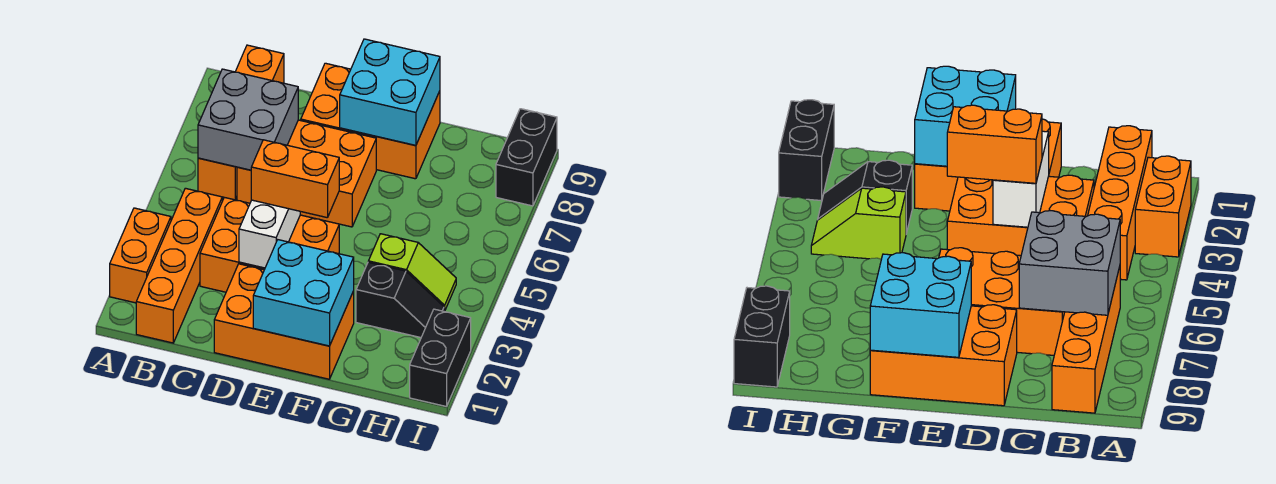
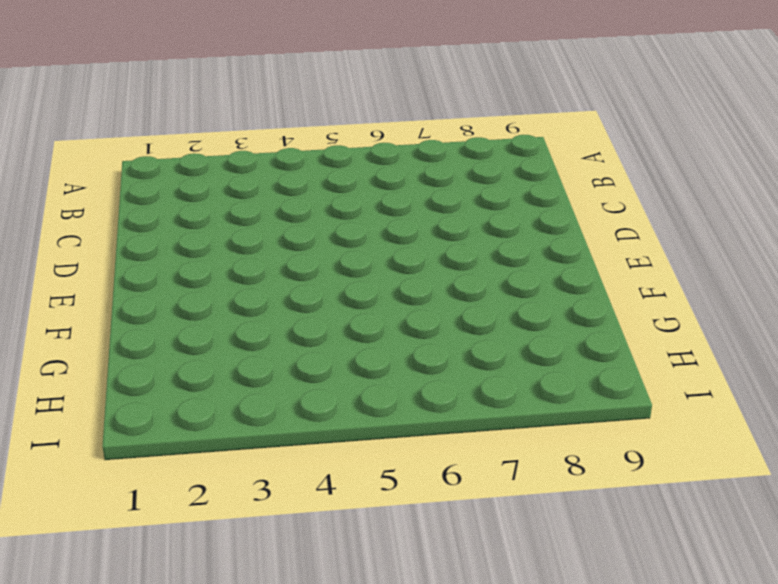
none -> orange brick A2:A3 level 1
none -> orange brick B1:B4 level 1
none -> orange brick B6:B9 level 1

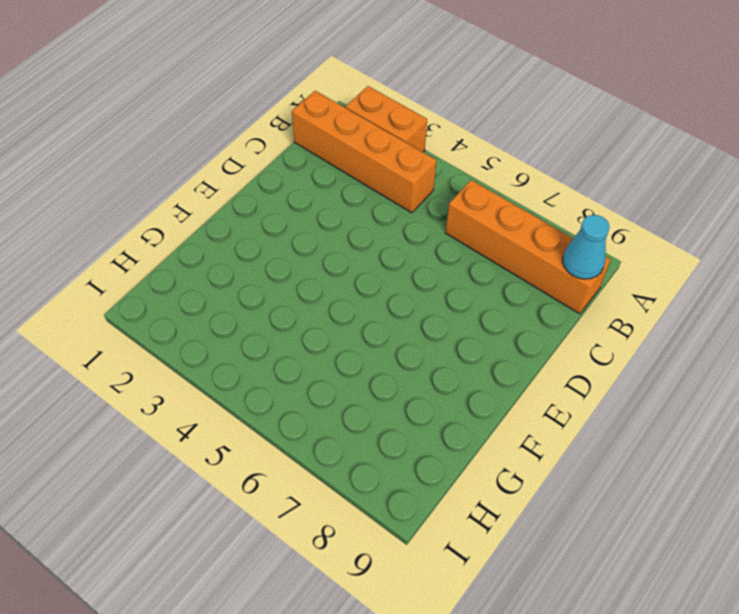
cyan cone B9 level 2 -> none
none -> orange brick C3:E4 level 1
none -> orange brick C6:E7 level 1
none -> orange brick D1:F2 level 1

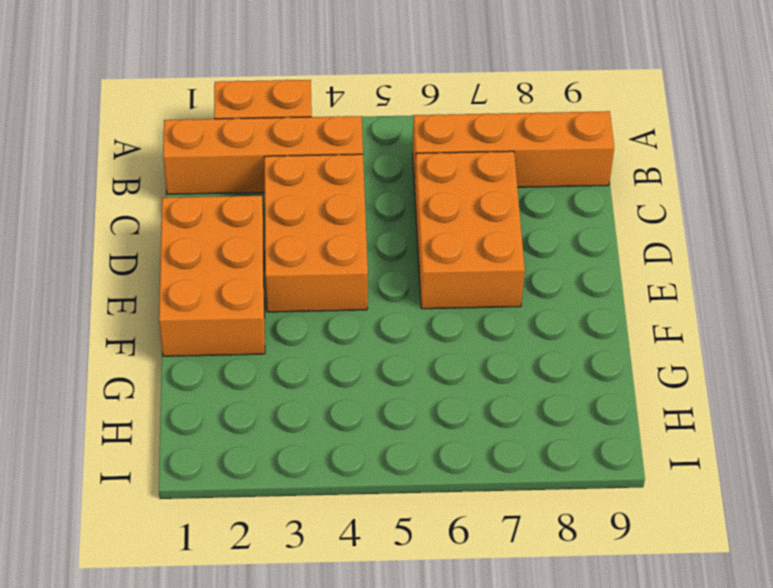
none -> orange brick D8:F9 level 1
none -> black slope G3:H3 level 1 top G
none -> lime slope G4:H4 level 1 top G

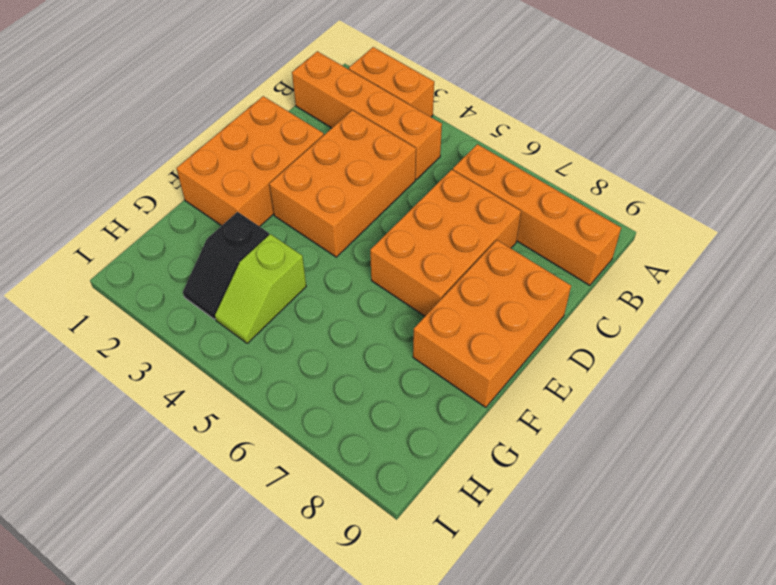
none -> black brick I1:I2 level 1
none -> black brick I8:I9 level 1
none -> grey brick B6:C7 level 2

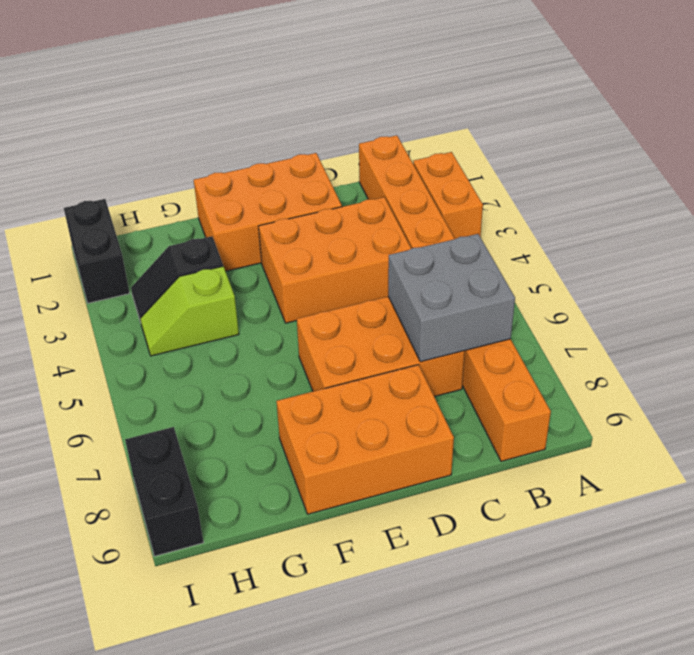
none -> white brick D3:D4 level 2
none -> cyan brick E1:F2 level 2
none -> cyan brick E8:F9 level 2

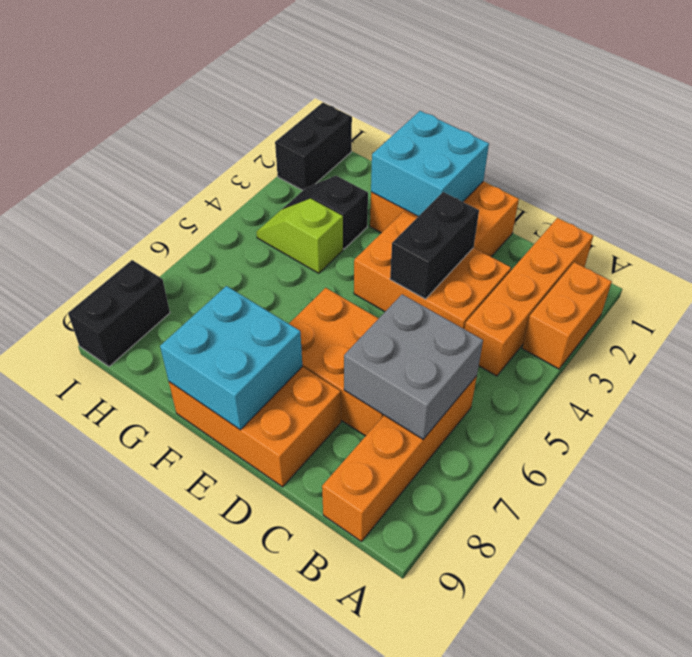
black brick D3:D4 level 2 -> white brick D3:D4 level 2
none -> orange brick D4:E4 level 3

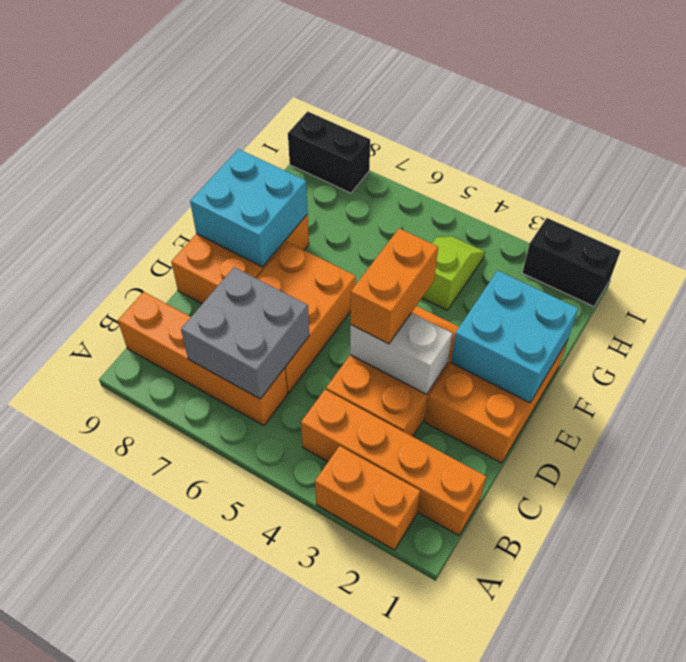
none -> black slope G3:H3 level 1 top G

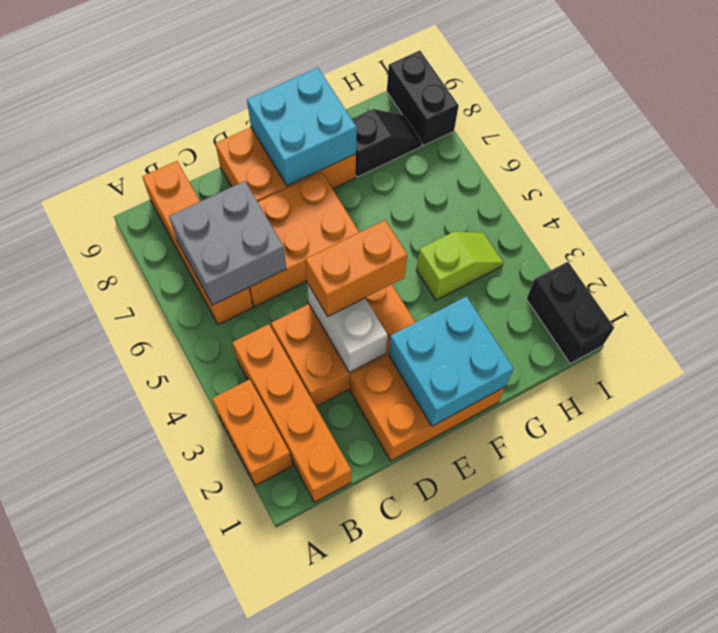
black slope G8:H8 level 1 top G -> black slope G3:H3 level 1 top G

